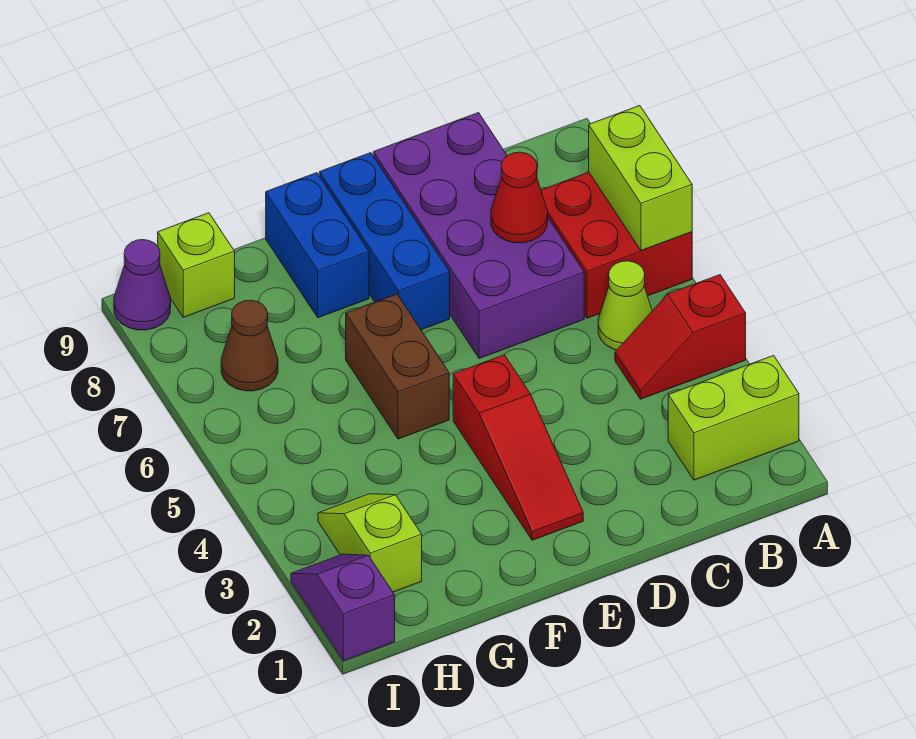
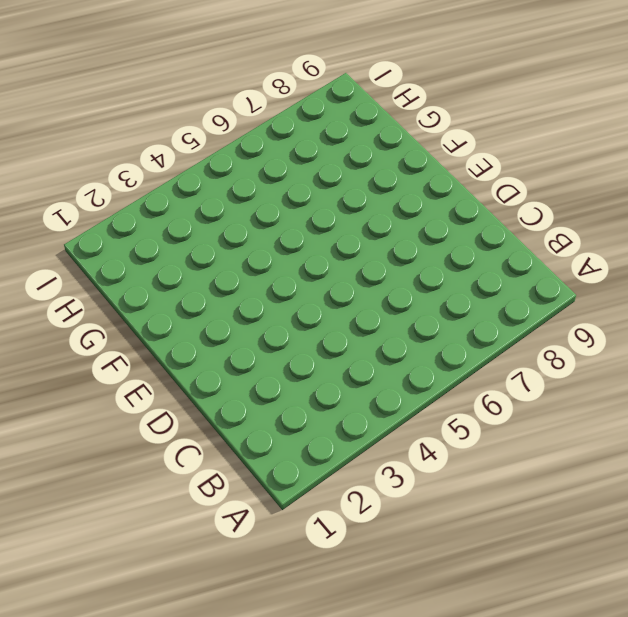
none -> lime brick A2:B2 level 1
none -> red slope A4:B4 level 1 top A
none -> red brick A6:B7 level 1

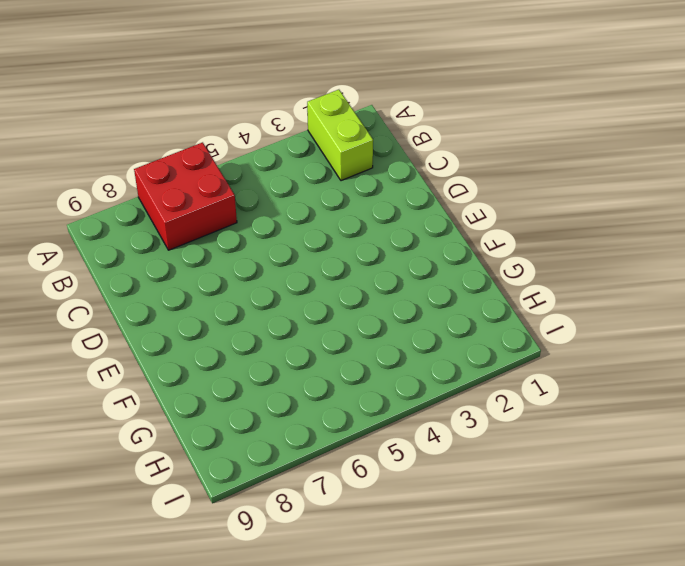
none -> red slope A4:B4 level 1 top A
none -> lime cone B5 level 1
none -> purple brick C6:D9 level 1

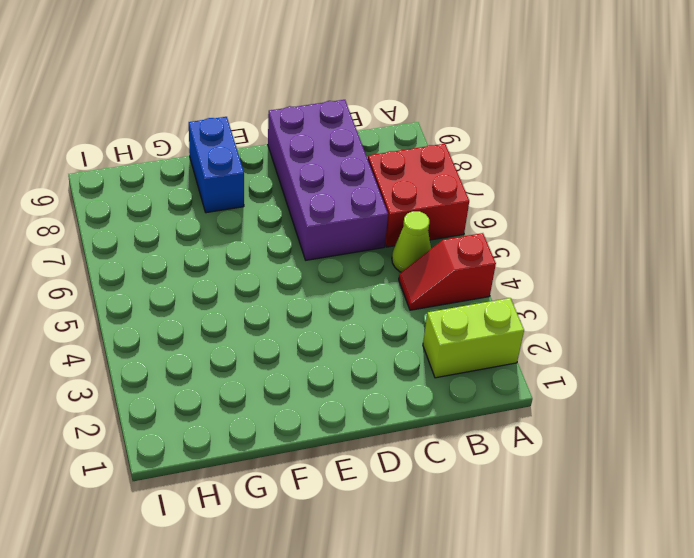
none -> red slope E2:E4 level 1 top 4
none -> blue brick E7:E9 level 1
none -> brown brick F5:F6 level 1

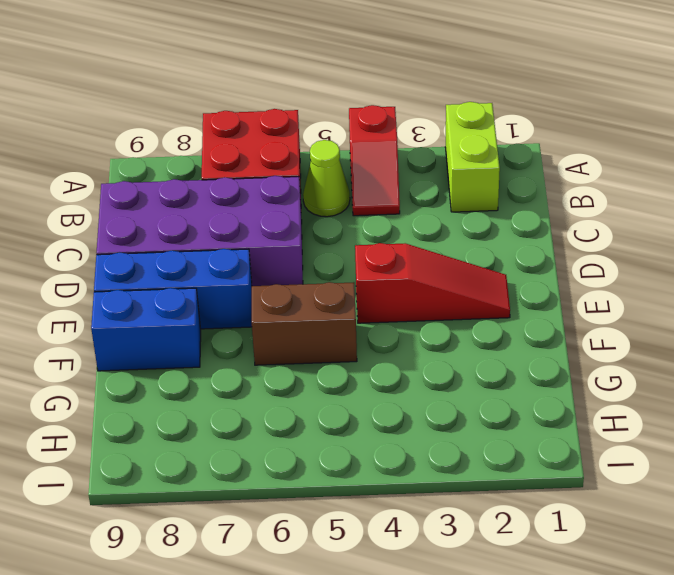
none -> lime slope H2:H3 level 1 top 2
none -> brown cone H7 level 1
none -> lime brick H9 level 1

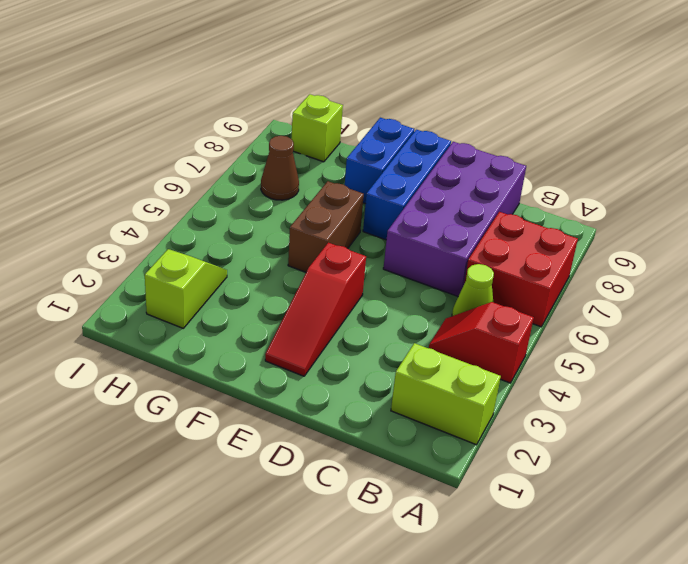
none -> purple slope I1:I2 level 1 top 1
none -> purple cone I9 level 1
none -> lime brick A6:A7 level 2

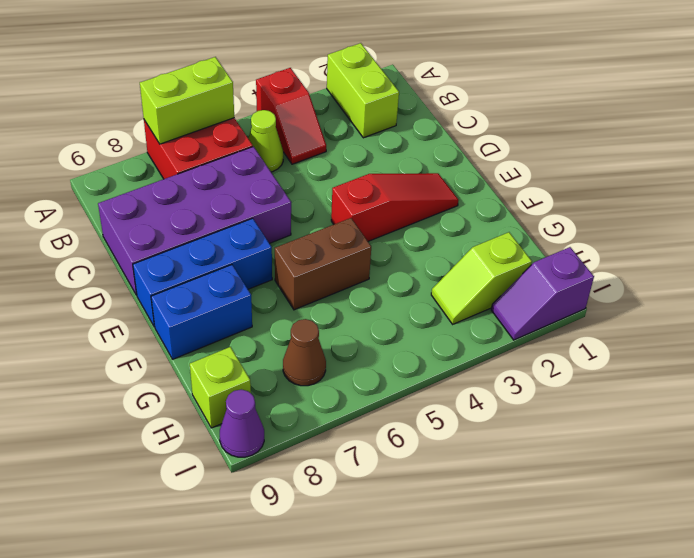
none -> red cone C7 level 2

